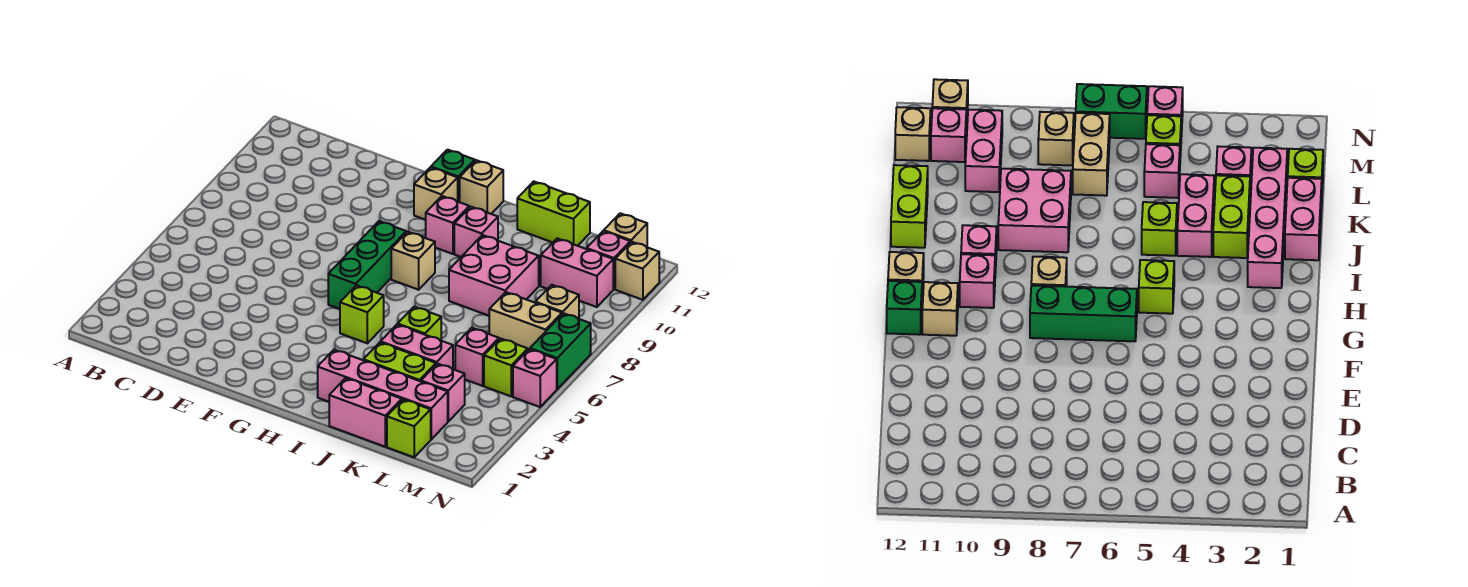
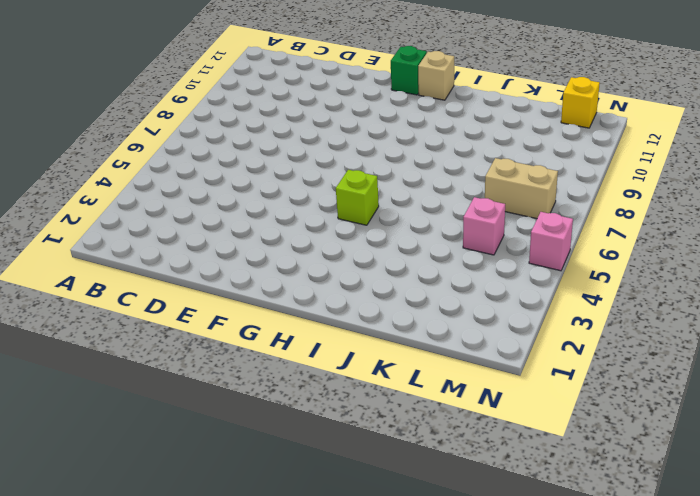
yellow brick M12 level 1 -> tan brick M12 level 1
none -> green brick G6:G8 level 1
none -> tan brick G11 level 1
none -> tan brick H8 level 1

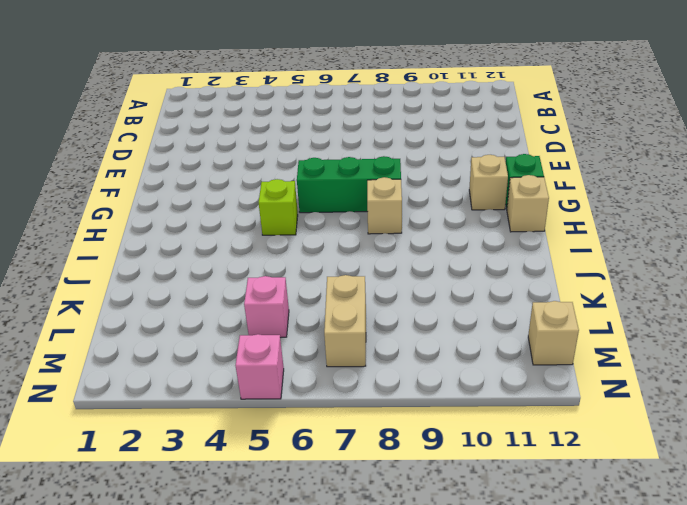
none -> pink brick H10 level 1
none -> pink brick I2:L2 level 1
none -> pink brick I10 level 1

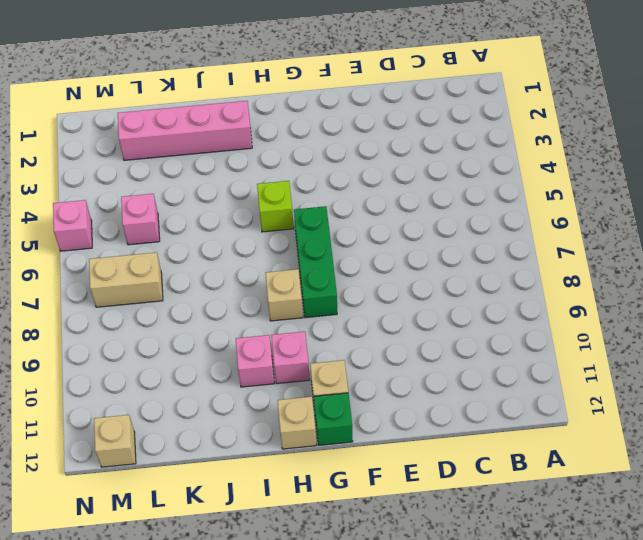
none -> pink brick J1:K1 level 1
none -> lime brick J3:K3 level 1
none -> pink brick J4:K4 level 1

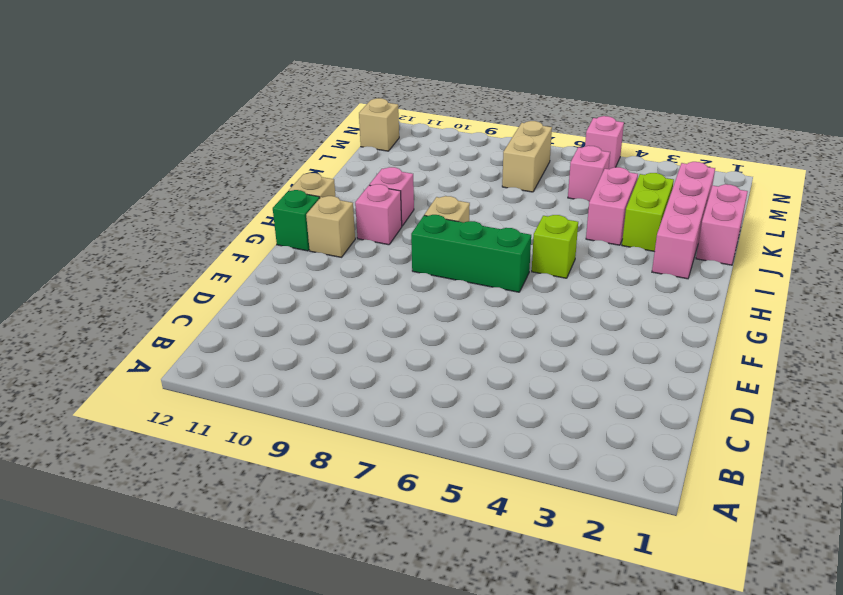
none -> lime brick J5 level 1
none -> pink brick J8:K9 level 1
none -> lime brick J12:K12 level 1

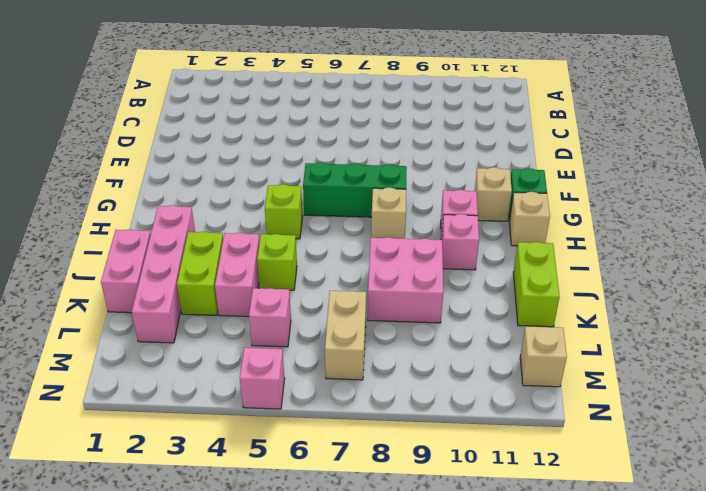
none -> lime brick L1 level 1
none -> pink brick L3 level 1
none -> pink brick L10:M10 level 1

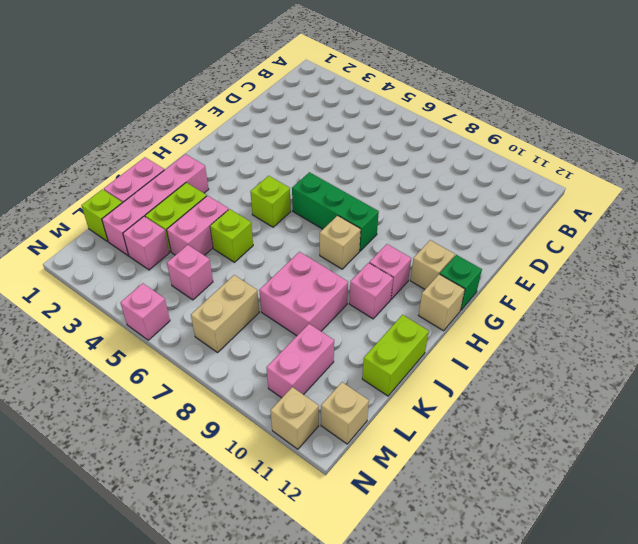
none -> lime brick M5 level 1
none -> tan brick M8 level 1
none -> pink brick M11 level 1

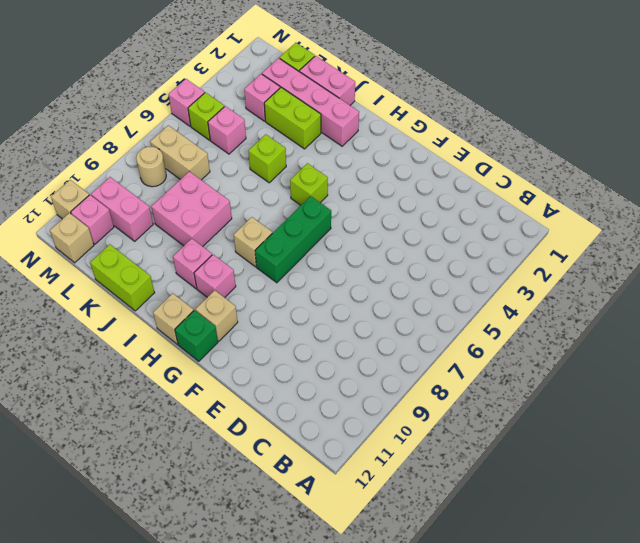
tan round brick M8 level 1 -> tan brick M8 level 1
none -> pink brick J4:K4 level 1
none -> green brick N6:N7 level 1

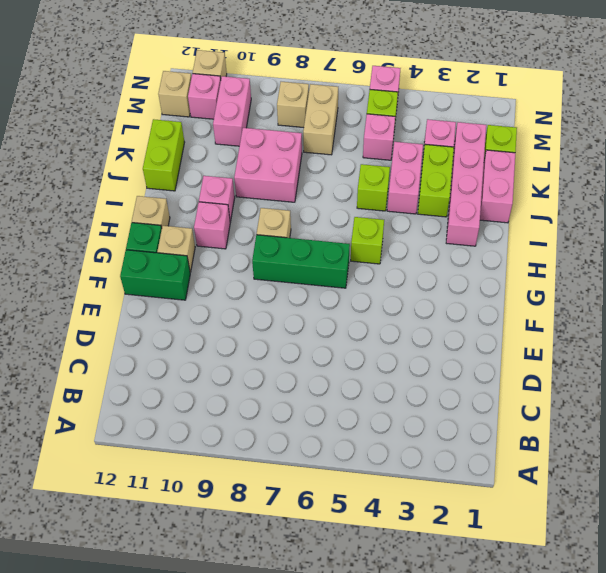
green brick F11:F12 level 1 -> green brick N6:N7 level 1

